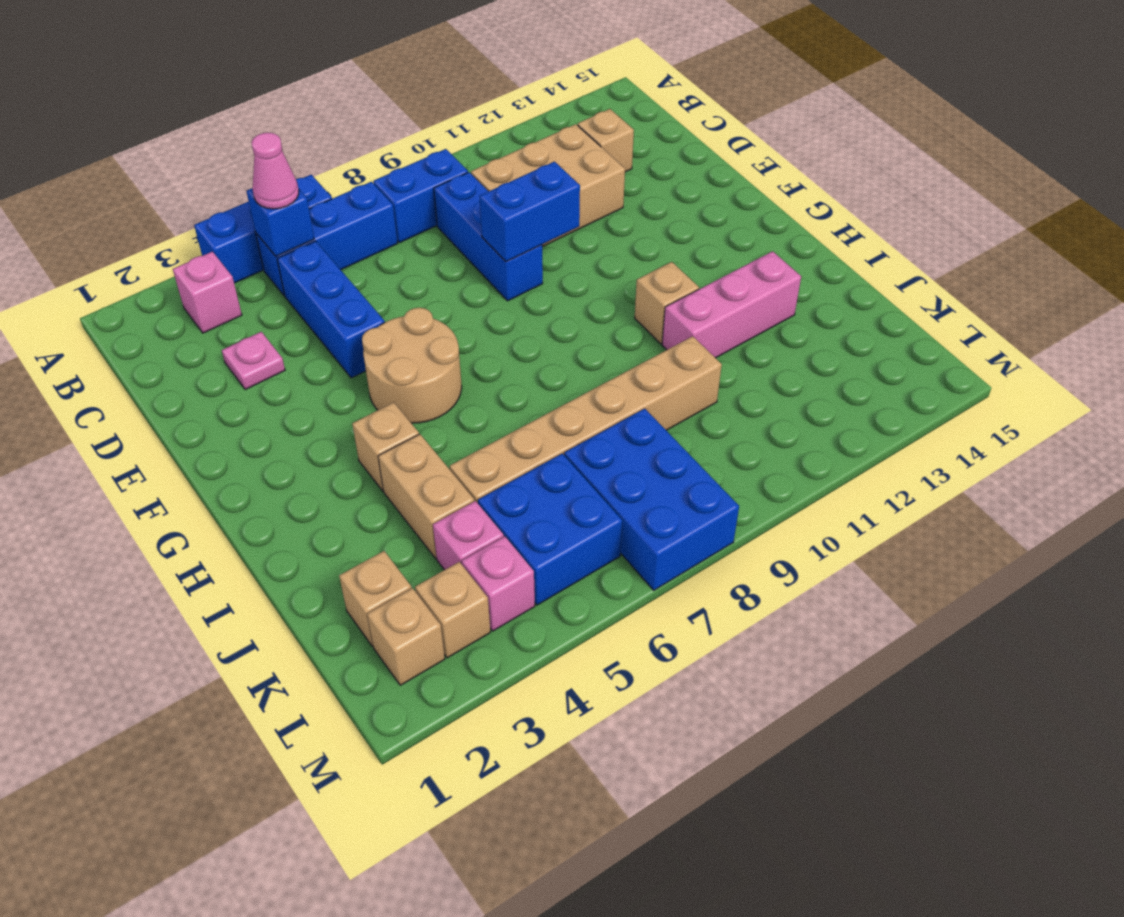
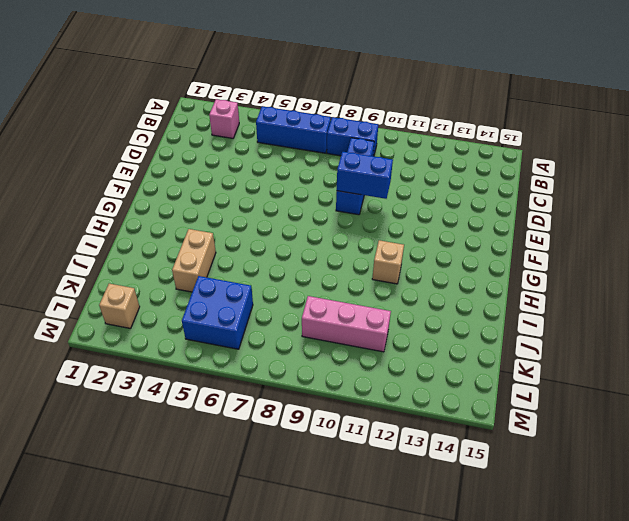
pink brick K9:K11 level 1 -> pink brick I11:I13 level 1
none -> blue brick A4:A6 level 1
none -> blue brick C5:E5 level 1
none -> tan brick C10:D12 level 1

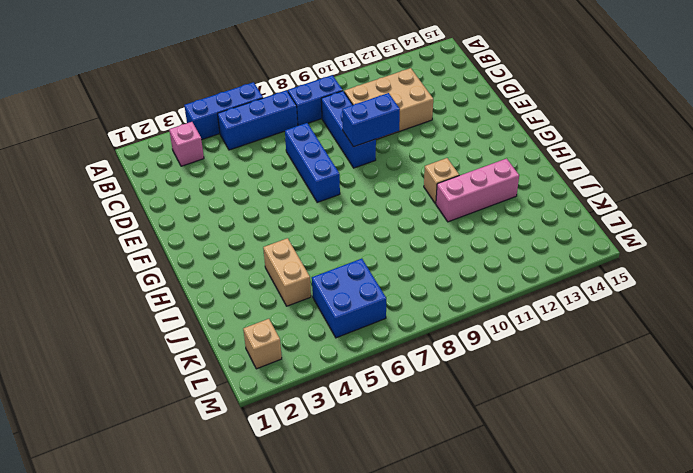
blue brick D7:F7 level 1 -> blue brick C5:E5 level 1
none -> tan brick C13 level 1
none -> pink plate D3 level 1
none -> tan round brick F5:G6 level 1

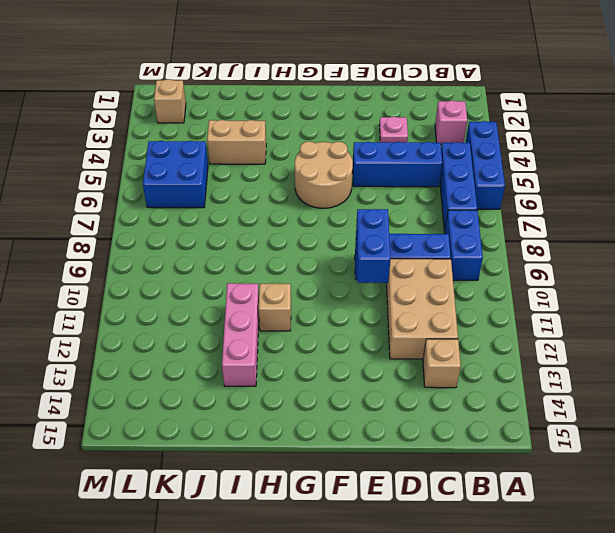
none -> tan brick H4 level 1
none -> tan brick J5:J10 level 1
none -> tan brick K2 level 1

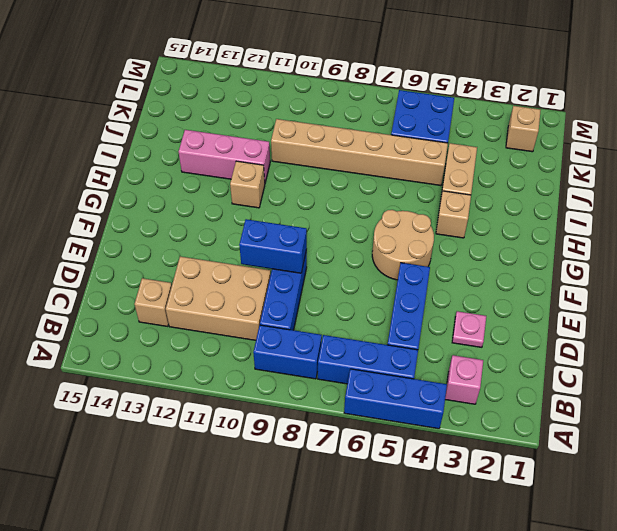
none -> tan brick K2 level 1
none -> pink brick K4 level 1
none -> blue brick K7:M8 level 1

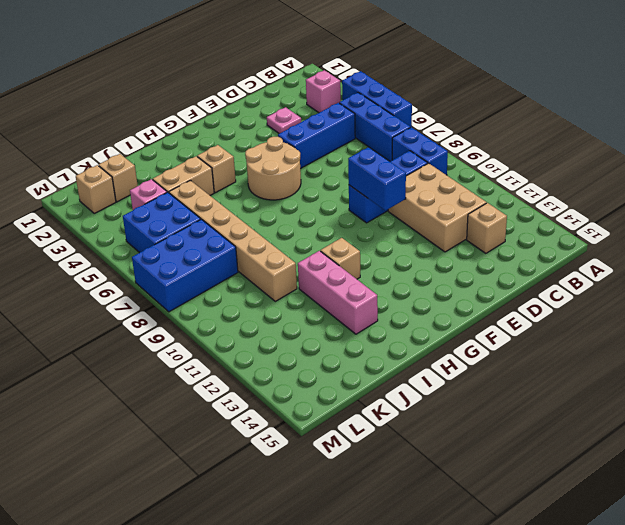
none -> tan brick L3 level 1
none -> pink brick L4 level 1
none -> blue brick B5 level 2

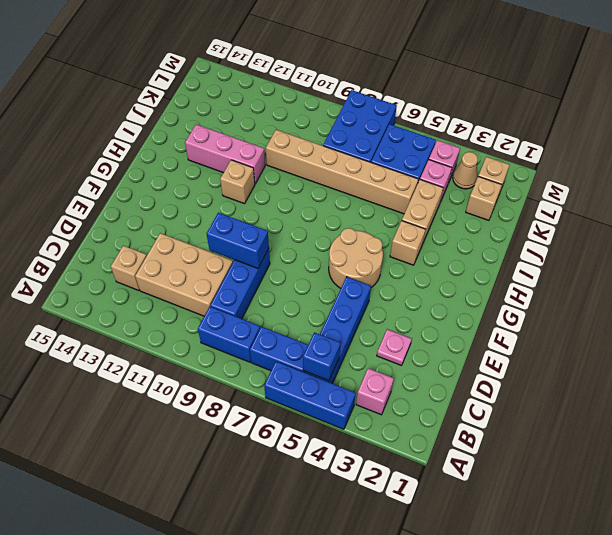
tan cone L3 level 1 -> tan brick L3 level 1
none -> pink cone B5 level 3

